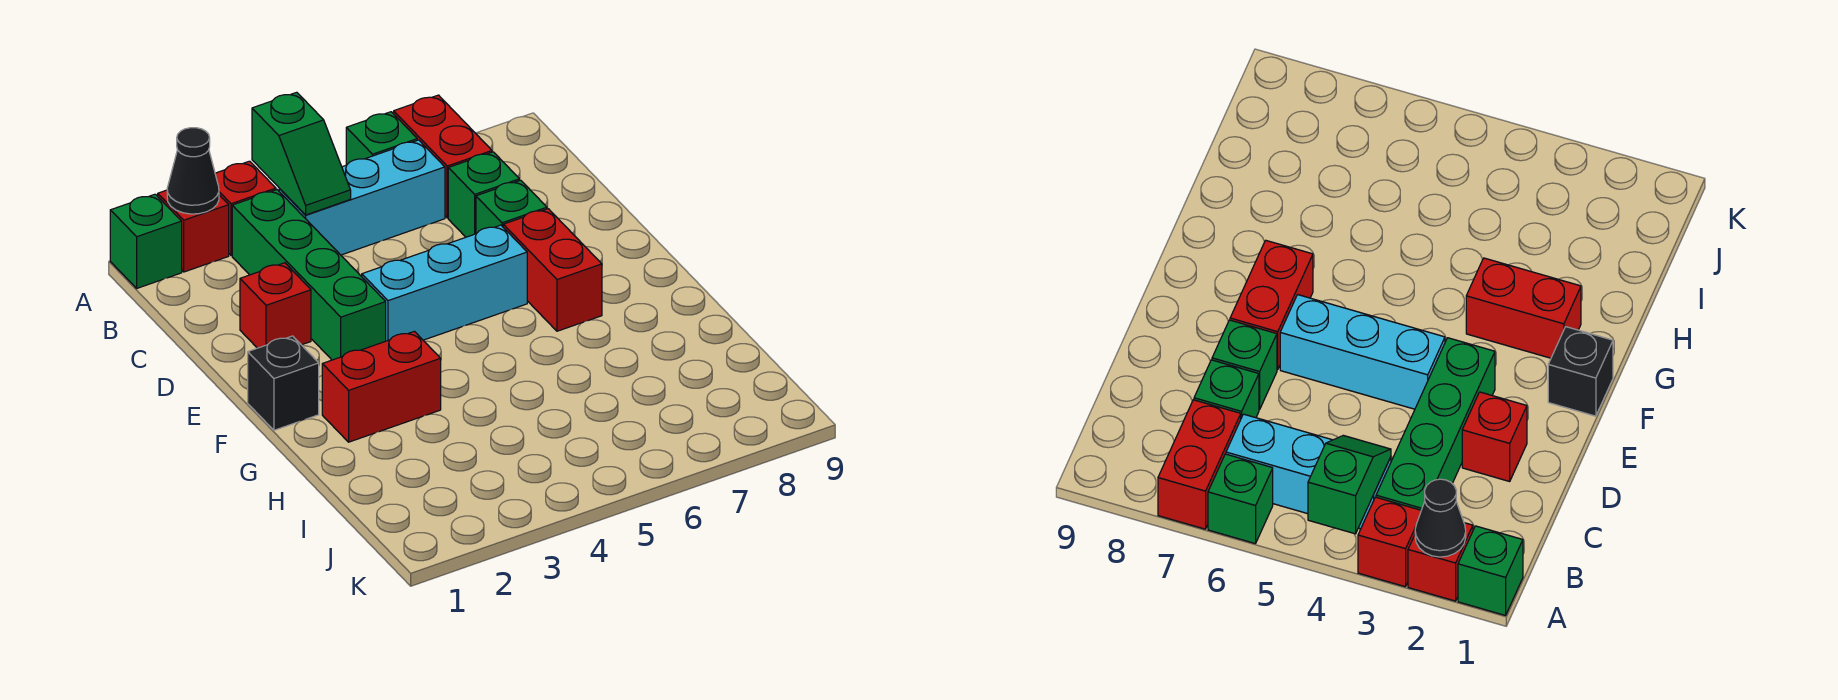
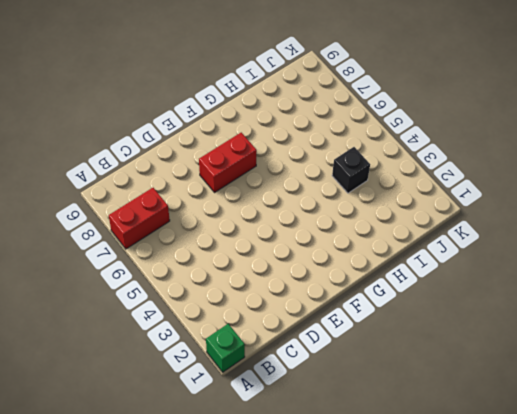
black brick I4 level 1 -> black brick F1 level 1
none -> red brick A2 level 1
none -> red brick A3 level 1
none -> green brick A6 level 1

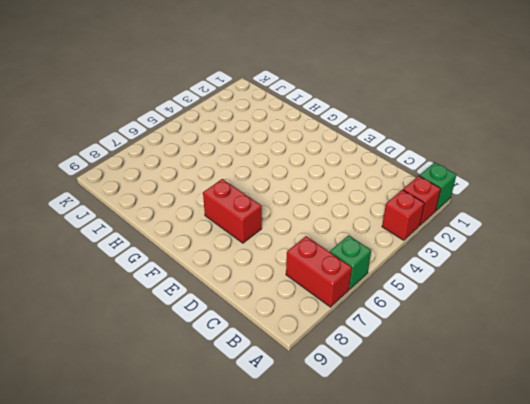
none -> green brick B3:E3 level 1
none -> cyan brick B4:B6 level 1
none -> green brick C7 level 1

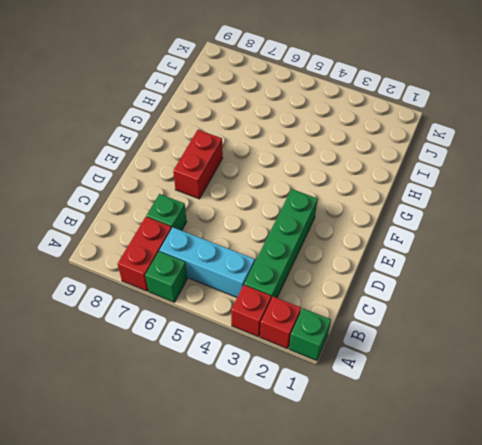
none -> red brick D2 level 1
none -> green brick D7 level 1
none -> cyan brick E4:E6 level 1

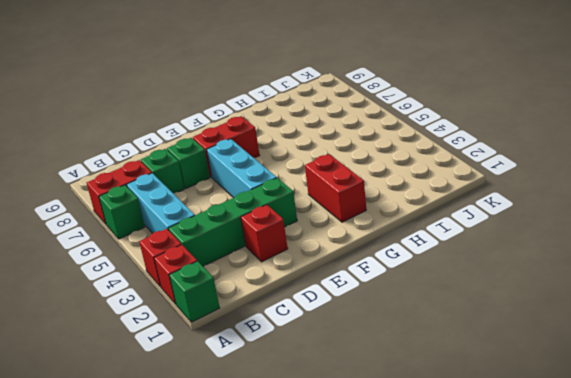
none -> black brick F1 level 1
none -> black cone A2 level 2
none -> green slope A4:B4 level 2 top A

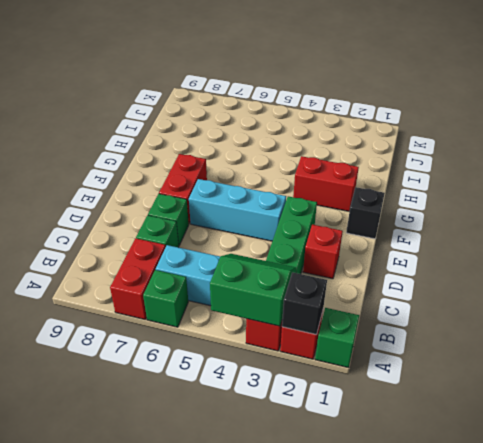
black brick A2 level 2 -> black cone A2 level 2
green slope A3:B4 level 2 top A -> green slope A4:B4 level 2 top A

